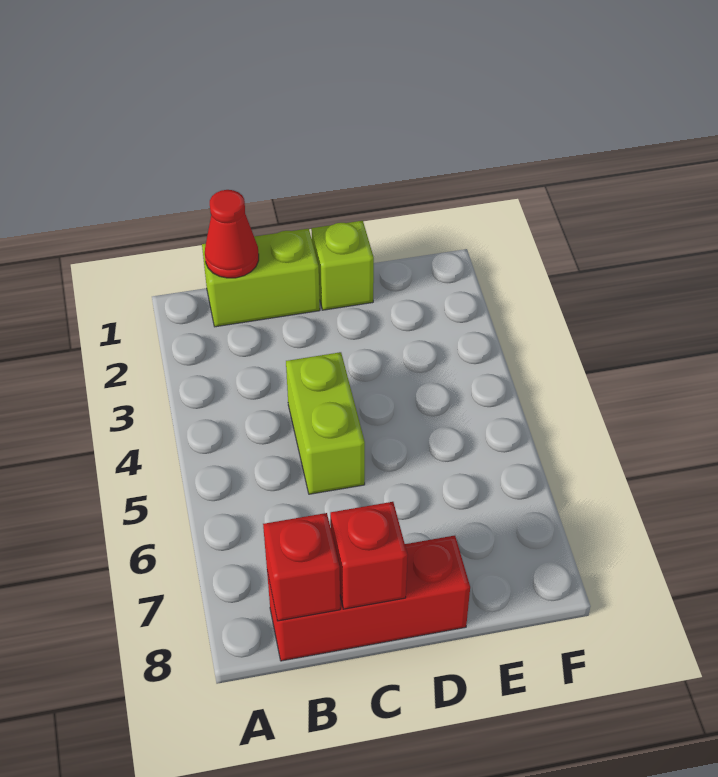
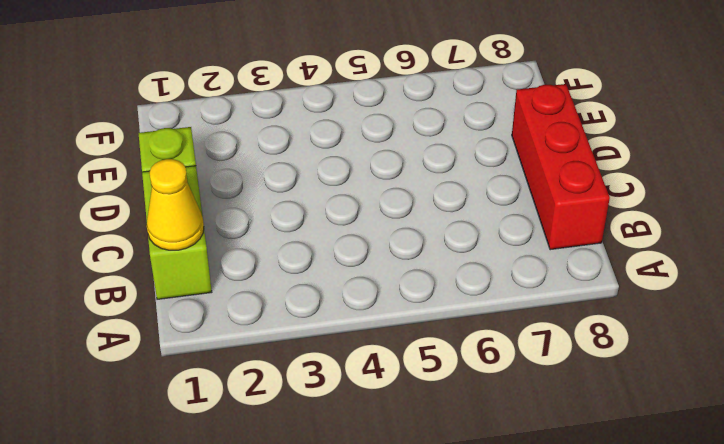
yellow cone B1 level 2 -> red cone B1 level 2
none -> lime brick C4:C5 level 1
none -> red brick B8 level 2

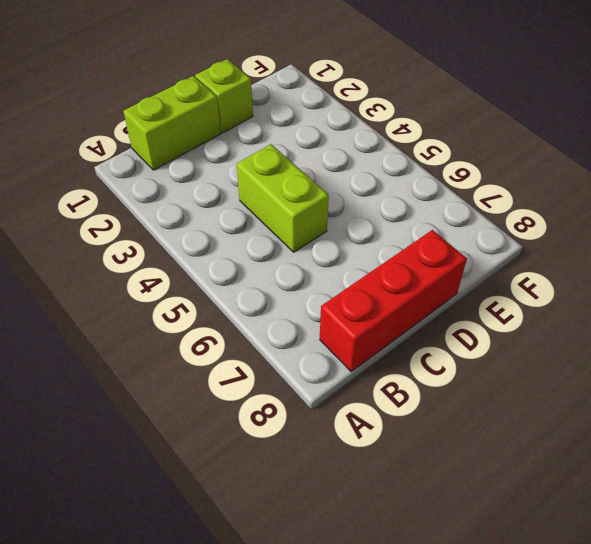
none -> red cone B1 level 2
none -> red brick B8 level 2

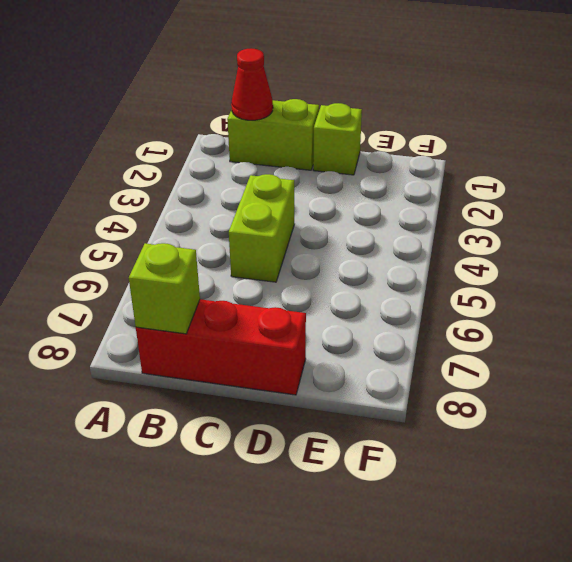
lime brick B8 level 2 -> red brick B8 level 2
none -> red brick C8 level 2

